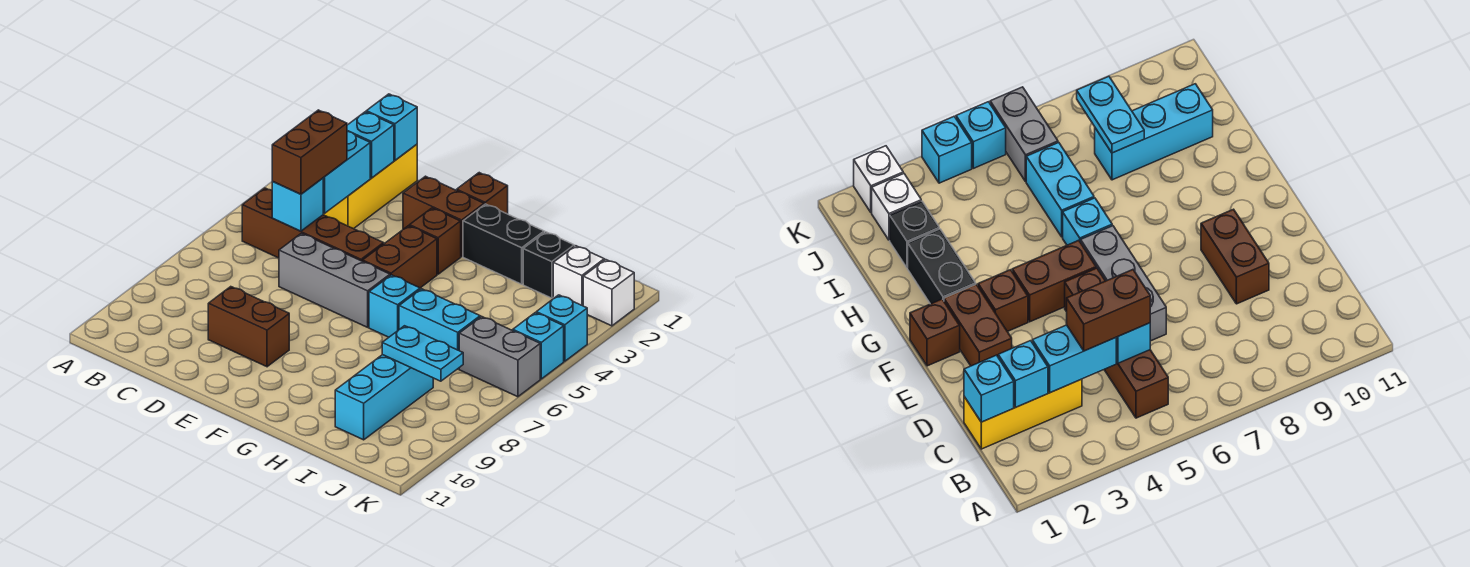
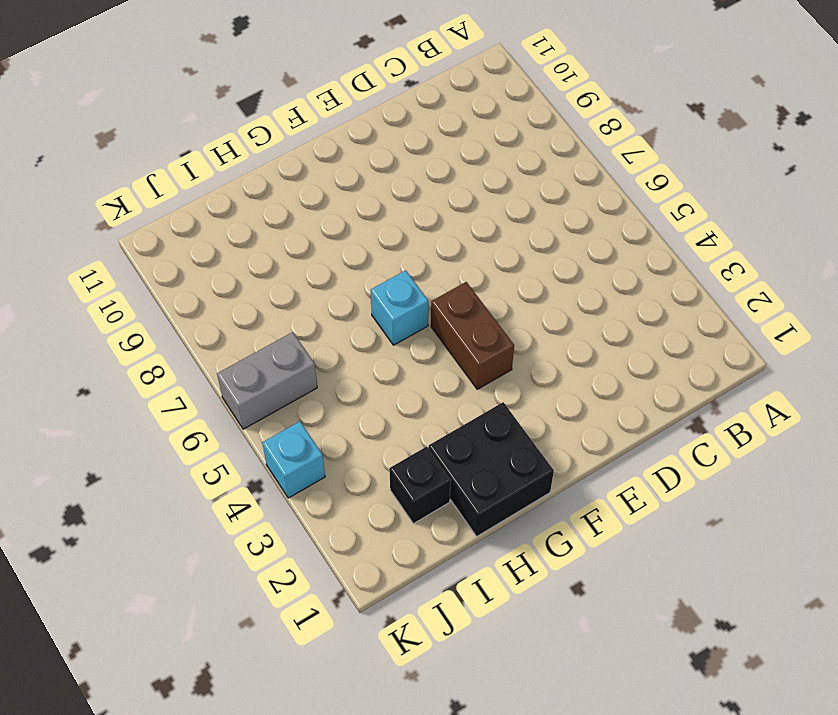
black brick G1:H2 level 1 -> black brick G2:H2 level 1
none -> brown brick B5:E5 level 1
none -> yellow brick C1:C3 level 1
none -> grey brick D6:F6 level 1

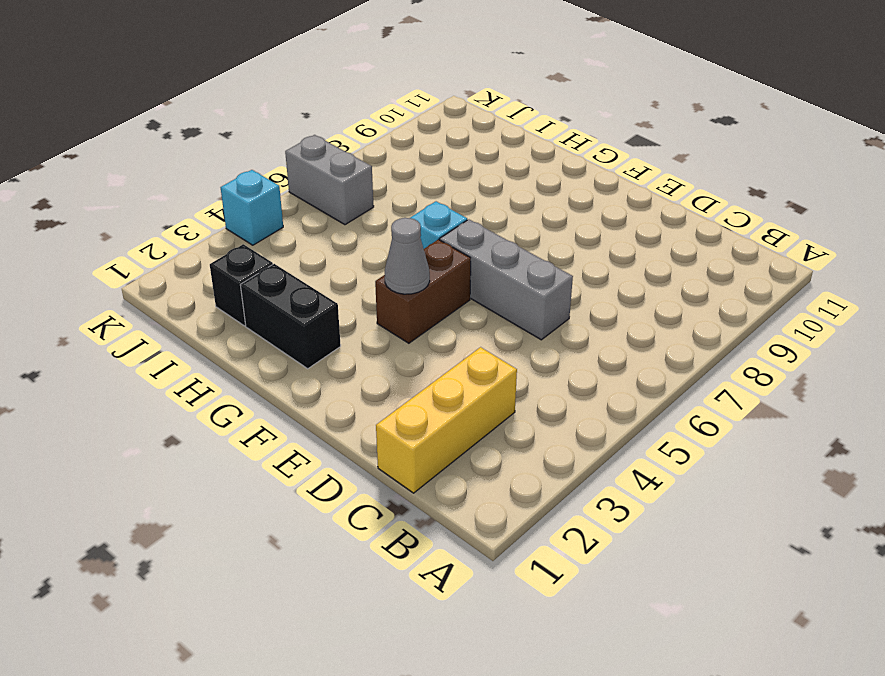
grey cone F4 level 2 -> none
none -> brown brick B5:E5 level 1
none -> brown brick D9:E9 level 1
none -> brown brick E2:F2 level 1

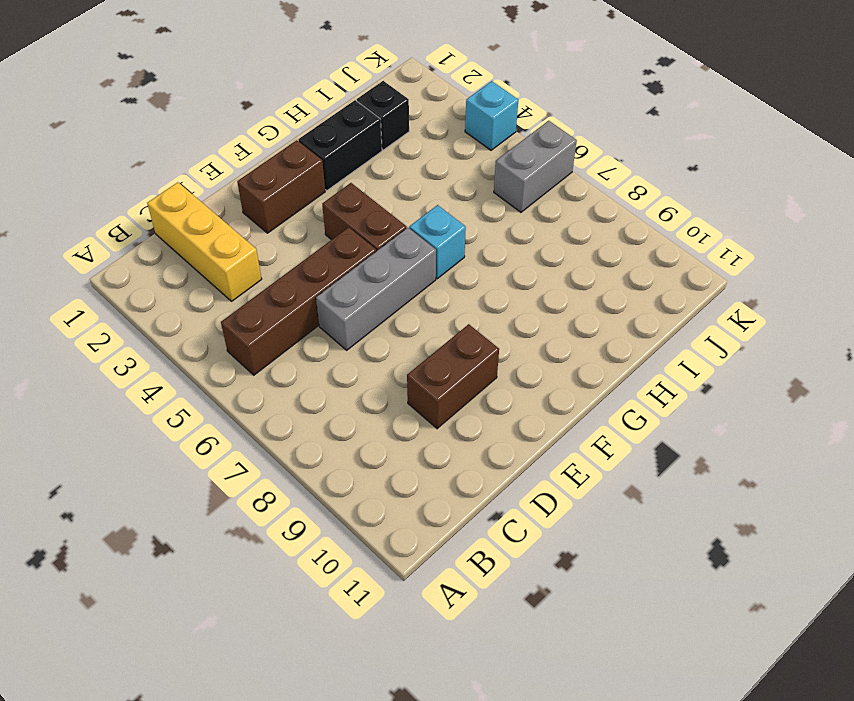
none -> brown brick F1 level 1
none -> brown brick F3 level 1
none -> cyan brick H6:I6 level 1

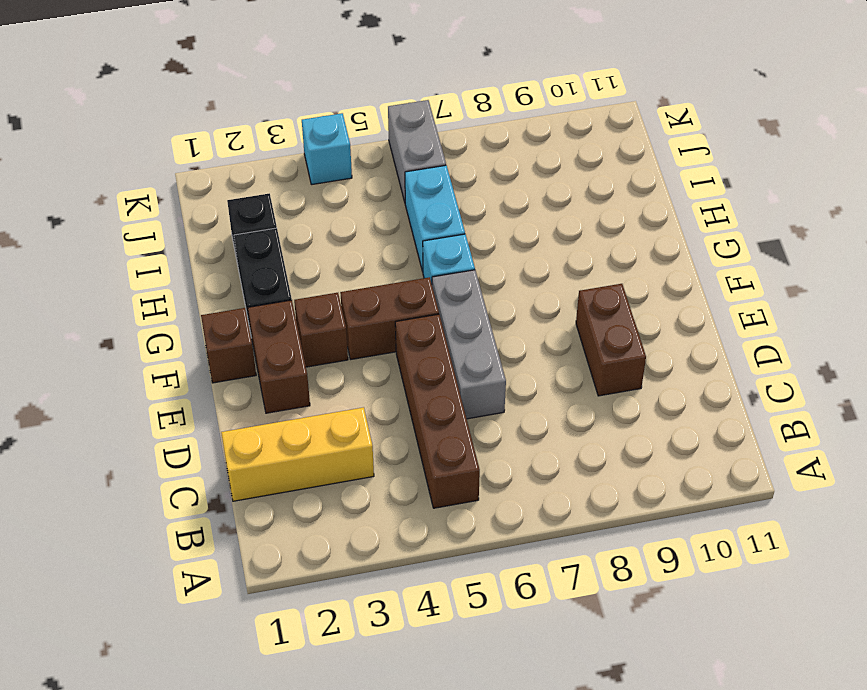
none -> cyan brick I8:I10 level 1
none -> white brick J2 level 1
none -> white brick K2 level 1

